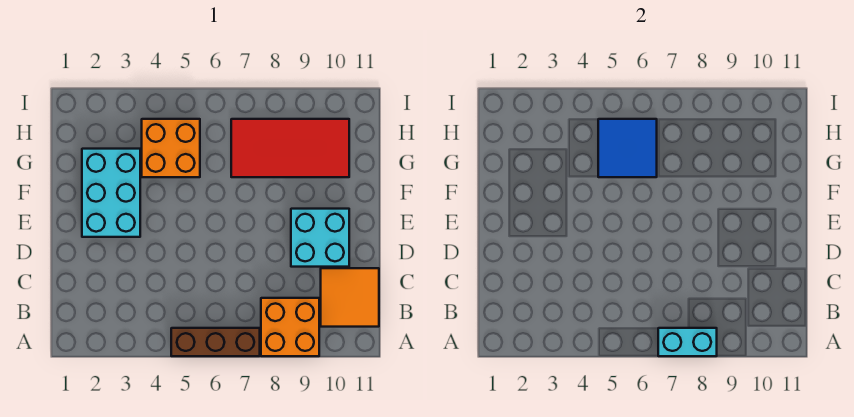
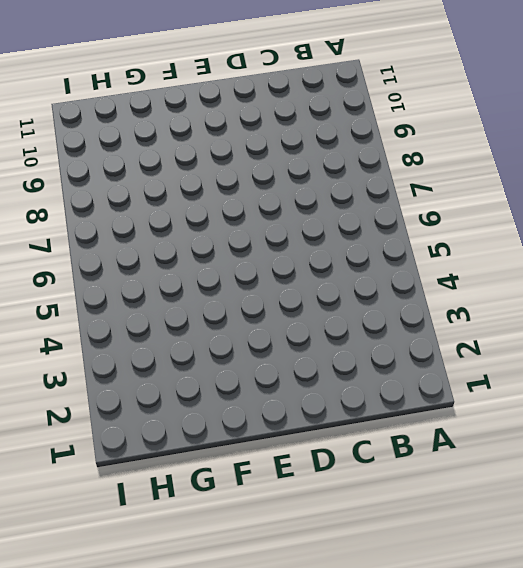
none -> brown brick A5:A7 level 1
none -> orange brick A8:B9 level 1

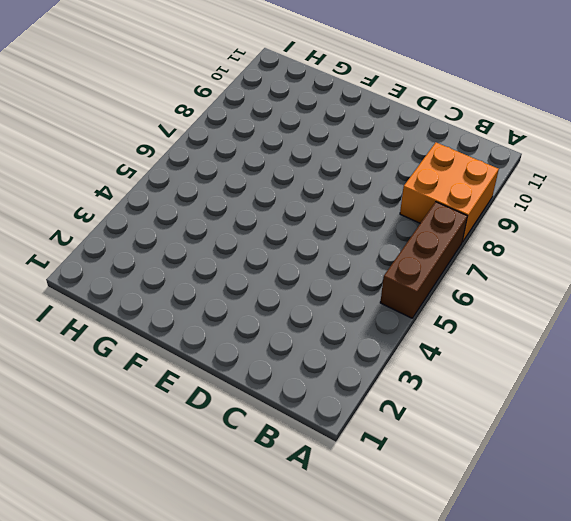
none -> orange tile B10:C11 level 1
none -> cyan brick D9:E10 level 1

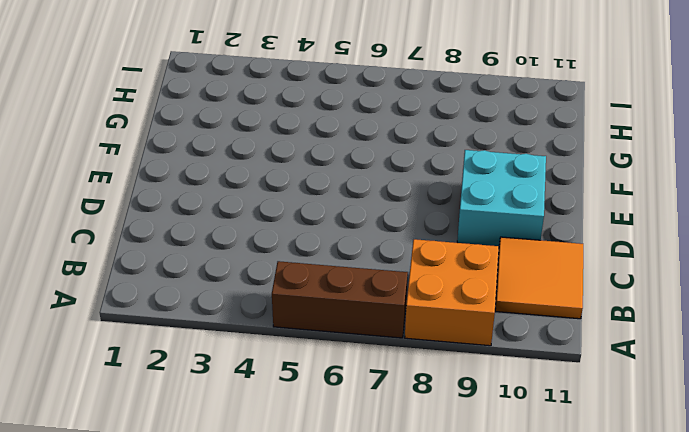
none -> cyan brick E2:G3 level 1
none -> orange brick G4:H5 level 1

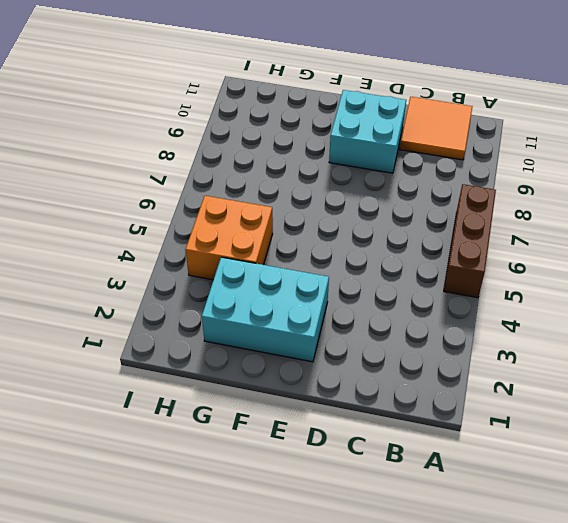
none -> orange brick A8:B9 level 1
none -> red tile G7:H10 level 1

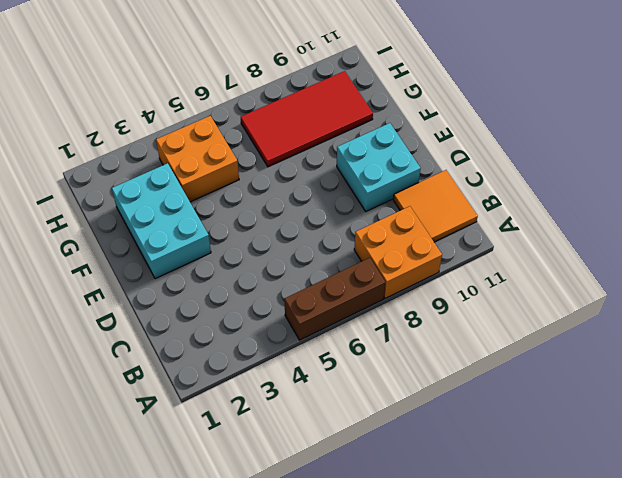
none -> cyan brick A7:A8 level 2
none -> blue tile G5:H6 level 2

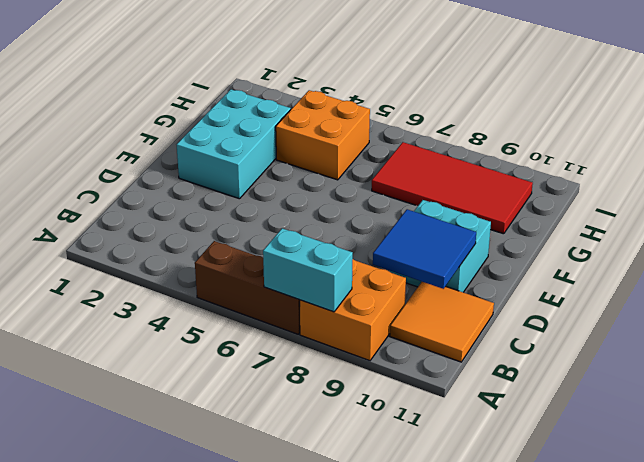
blue tile C9:D10 level 2 -> blue tile G5:H6 level 2

